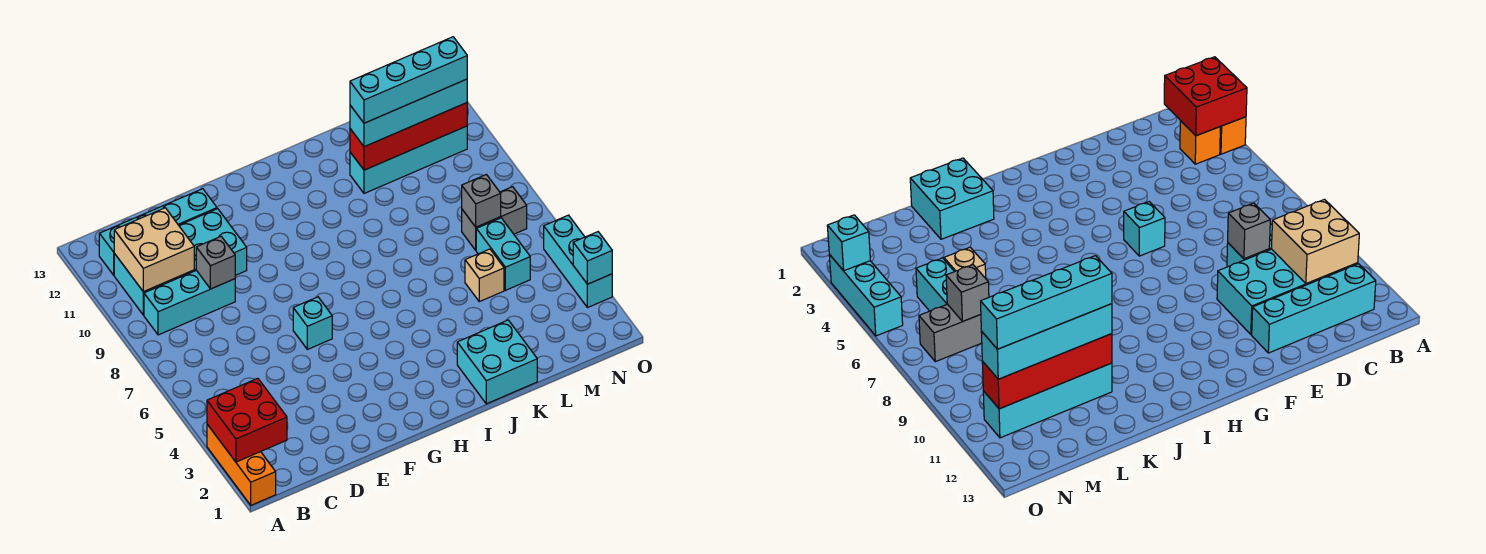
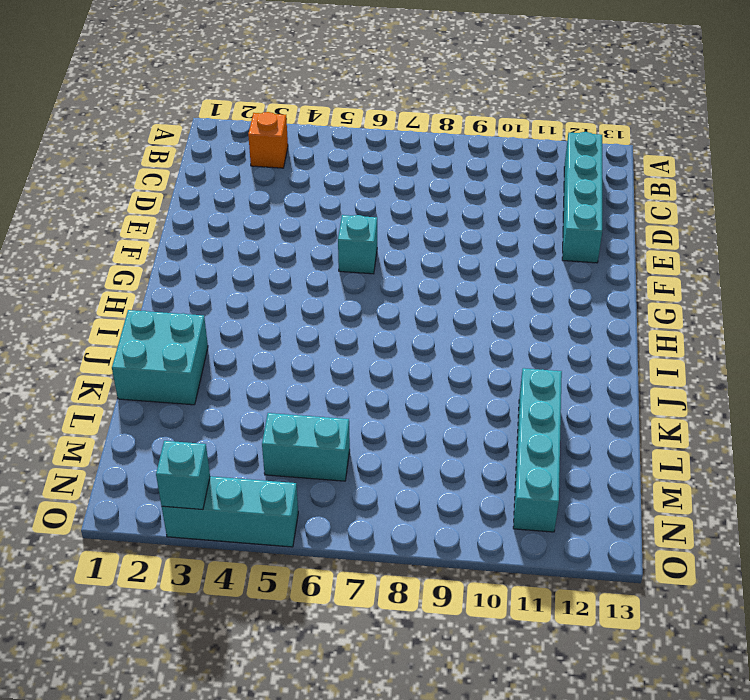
none -> orange brick A1:A3 level 1
none -> cyan brick B9:D9 level 1
none -> cyan brick B10:E11 level 1

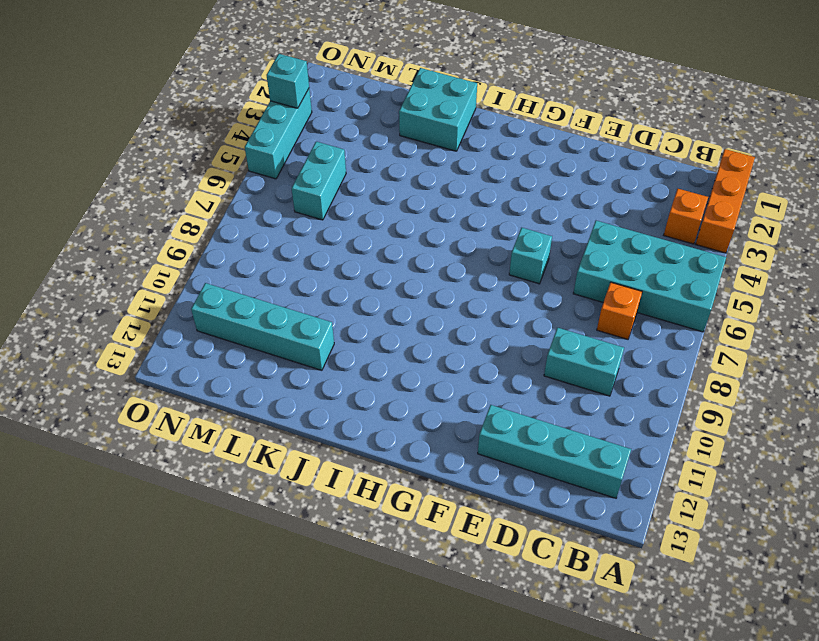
cyan brick A5:D6 level 1 -> cyan brick B10:E11 level 1
orange brick C7 level 1 -> none
cyan brick C9:D9 level 1 -> cyan brick B9:D9 level 1
none -> tan brick L5 level 1
none -> grey brick M7:N7 level 1
none -> red brick A2:B3 level 2

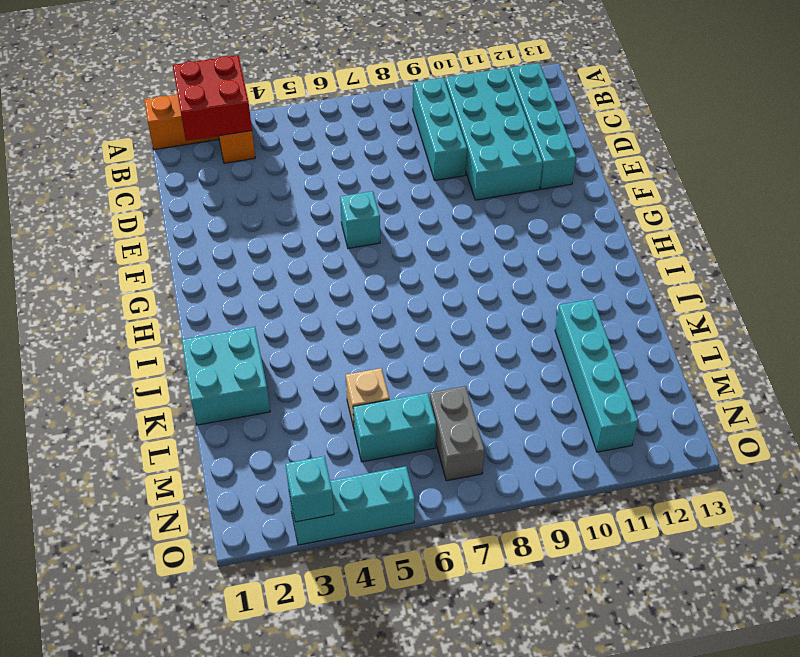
none -> tan brick B10:C11 level 2
none -> grey brick D9 level 2
none -> red brick K11:N11 level 2

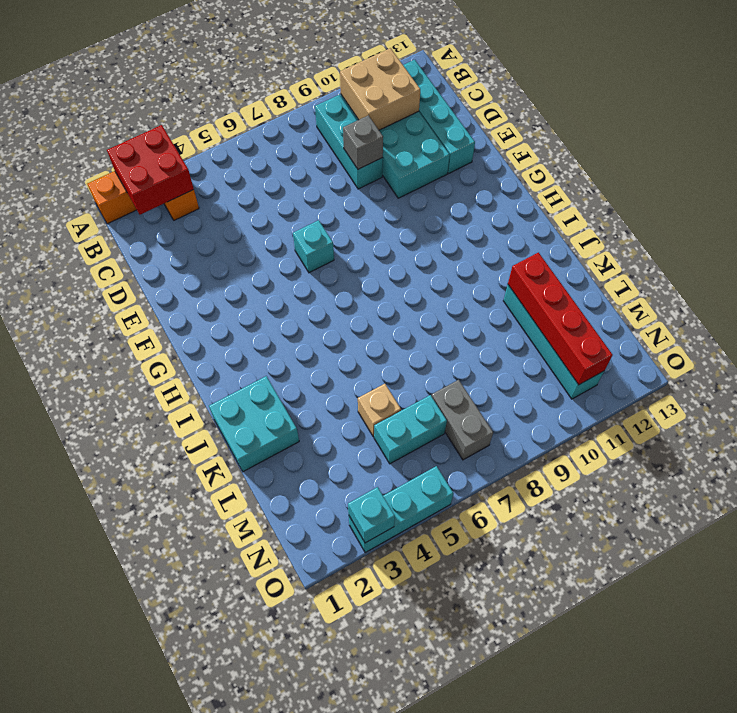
none -> grey brick M7 level 2
none -> cyan brick K11:N11 level 3
none -> cyan brick K11:N11 level 4

